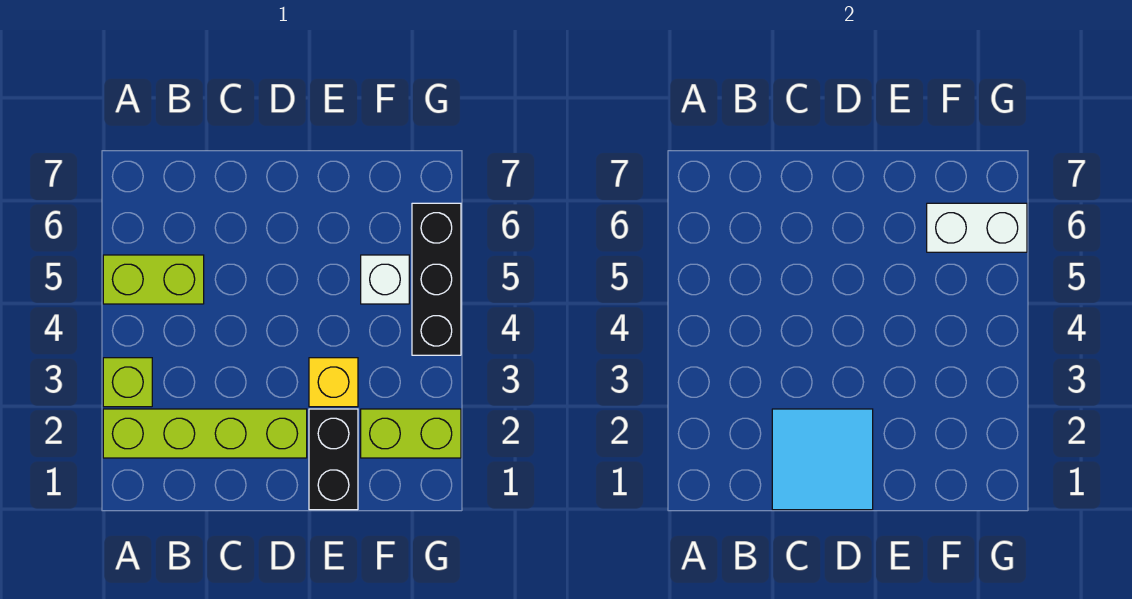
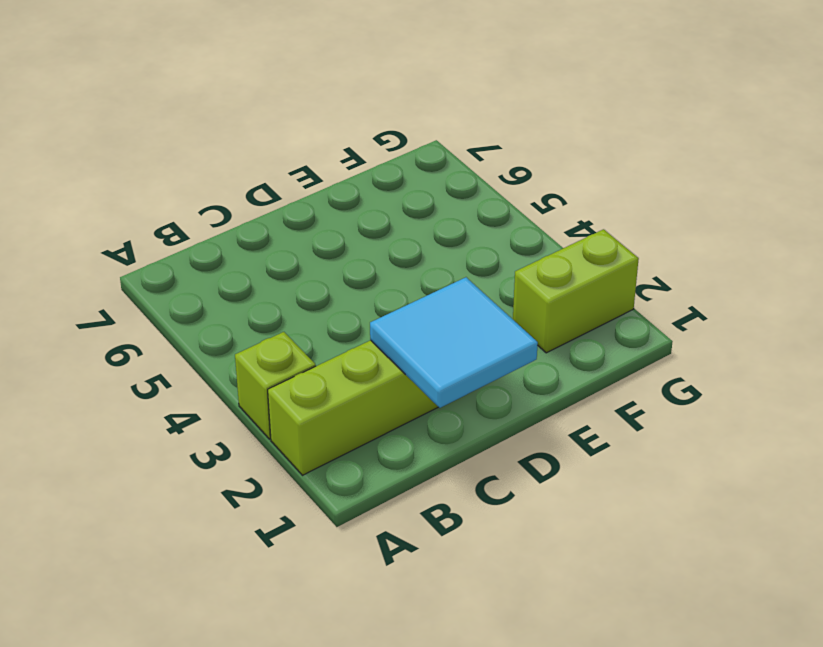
none -> lime brick A5:B5 level 1
none -> black brick E1:E2 level 1

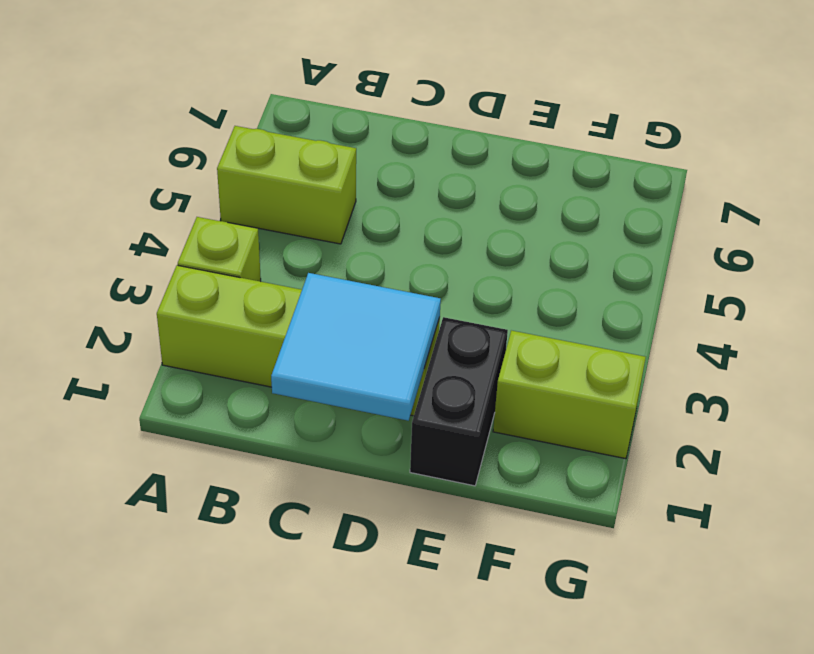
none -> yellow brick E3 level 1
none -> white brick F5 level 1

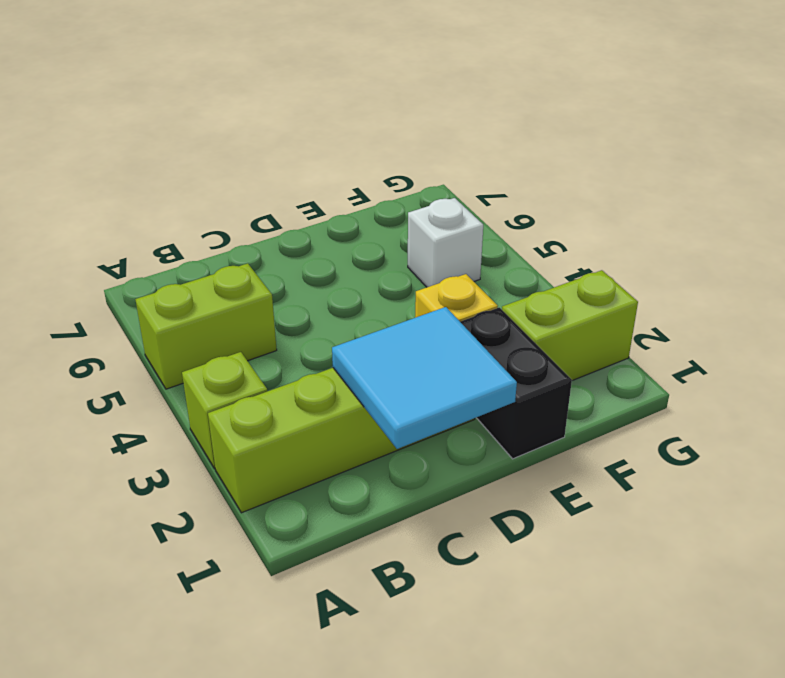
none -> black brick G4:G6 level 1
none -> white brick F6:G6 level 2

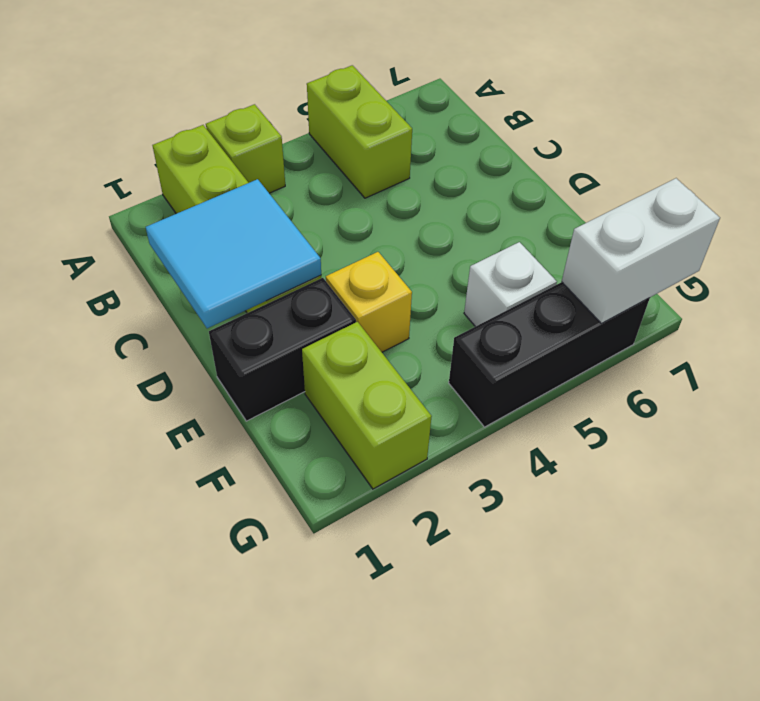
white brick G6:G7 level 2 -> white brick F6:G6 level 2

